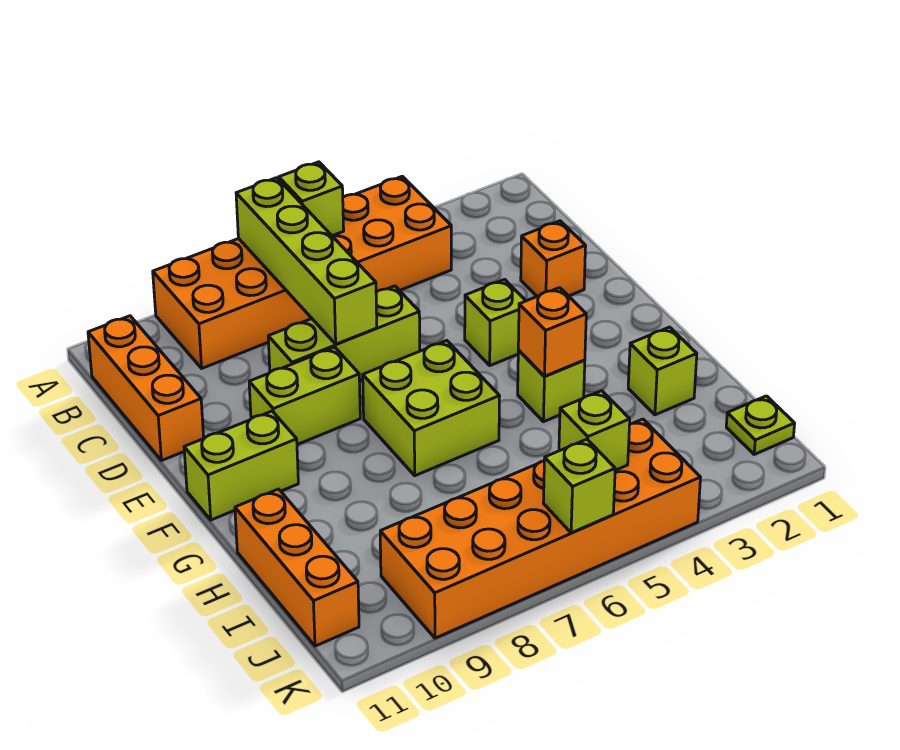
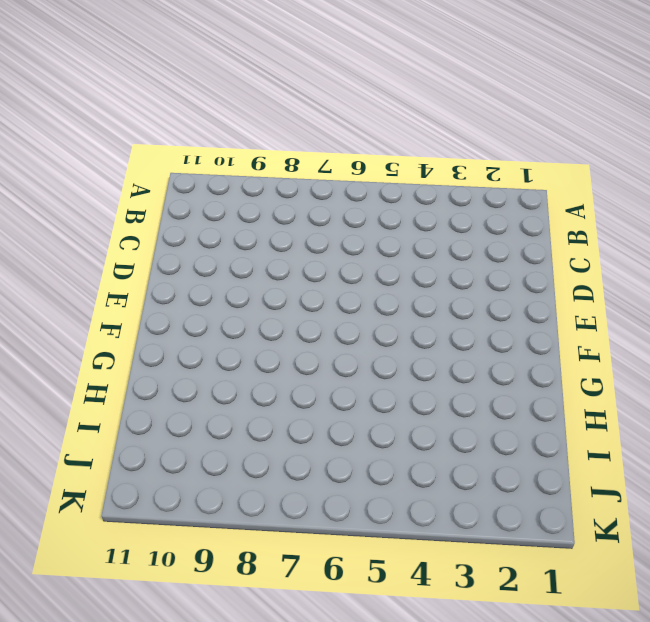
none -> orange brick A4:B9 level 1
none -> orange brick B11:D11 level 1
none -> orange brick D2 level 1

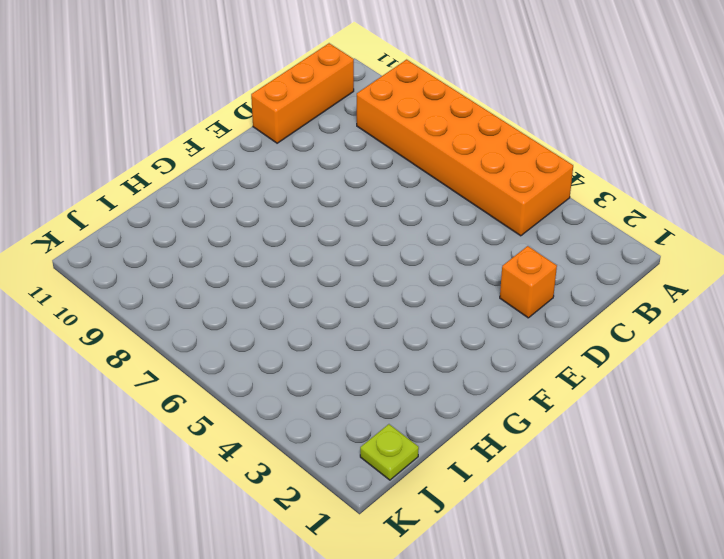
none -> lime brick D6:D8 level 1
none -> lime brick E4 level 1
none -> lime brick E8:E9 level 1

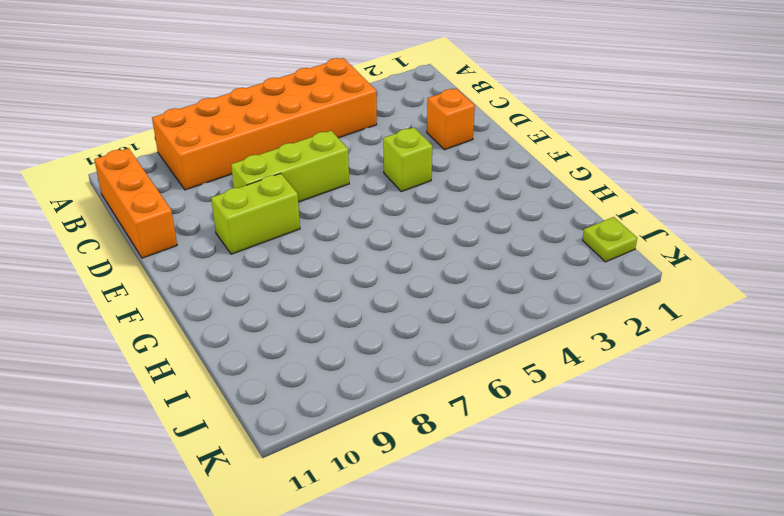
none -> lime brick F6:G7 level 1
none -> lime brick F10:F11 level 1
none -> lime brick G4 level 1

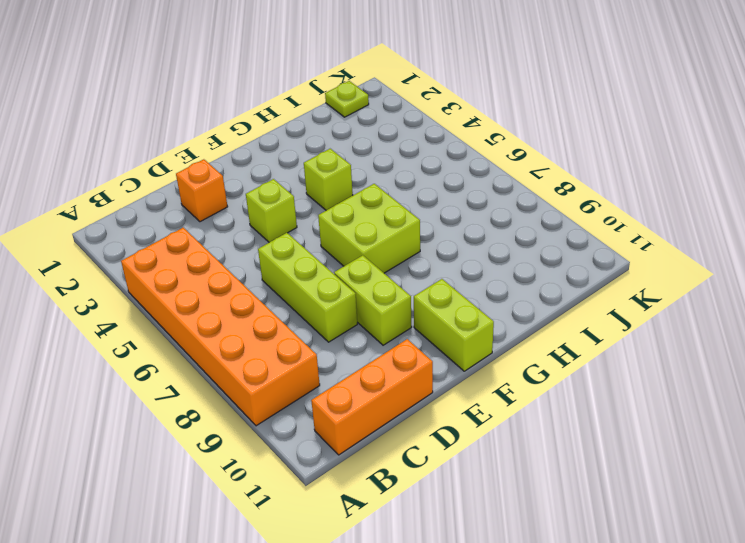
none -> lime brick H2 level 1
none -> orange brick H11:J11 level 1
none -> orange brick J4:K9 level 1

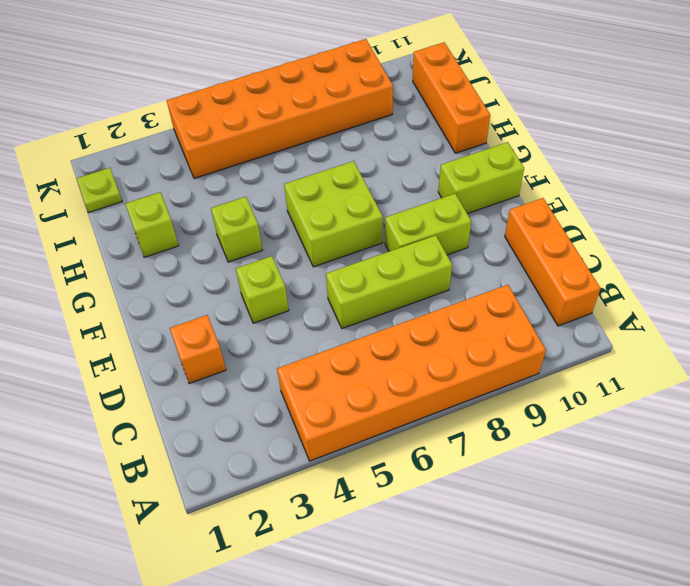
none -> lime brick A6 level 2
none -> lime brick A7:D7 level 2
none -> orange brick G4 level 2

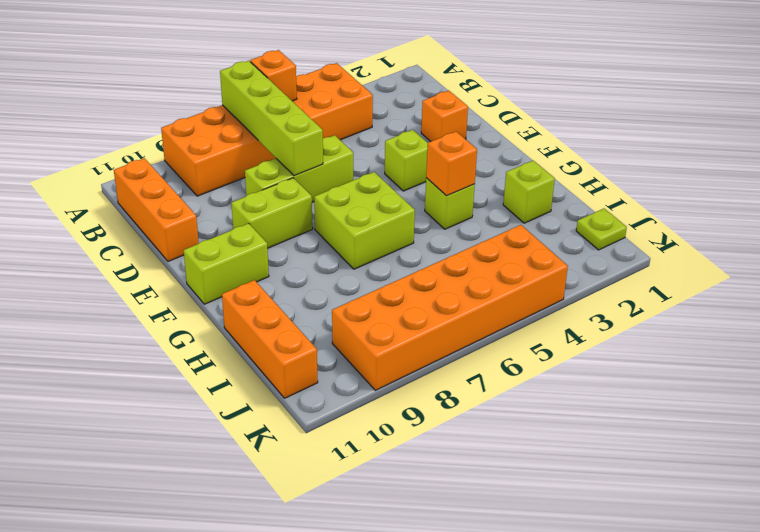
orange brick A6 level 2 -> lime brick A6 level 2
none -> lime brick J5 level 2
none -> lime brick K6 level 2

